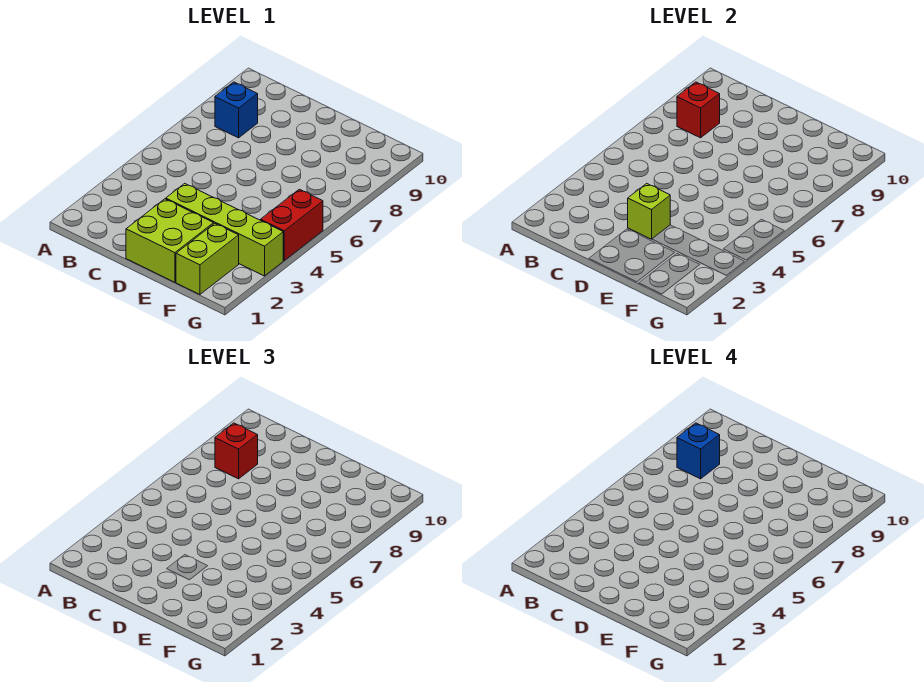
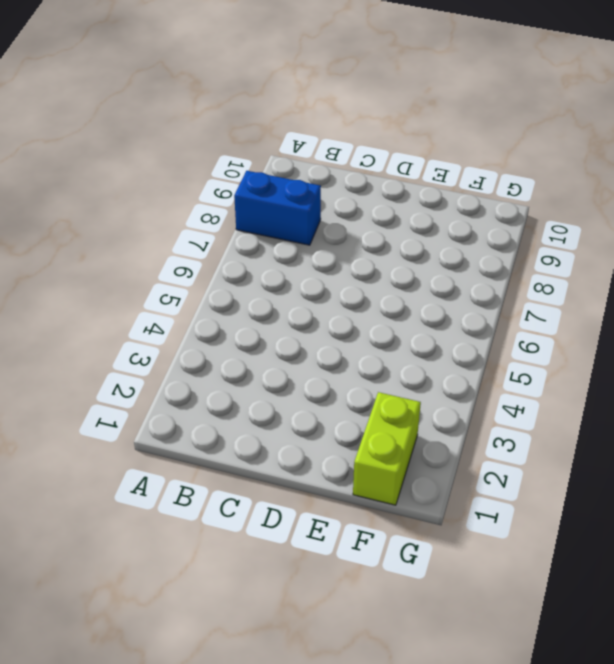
blue brick A8:B8 level 1 -> blue brick B8 level 1
none -> lime brick D1:E2 level 1
none -> lime brick D3:G3 level 1

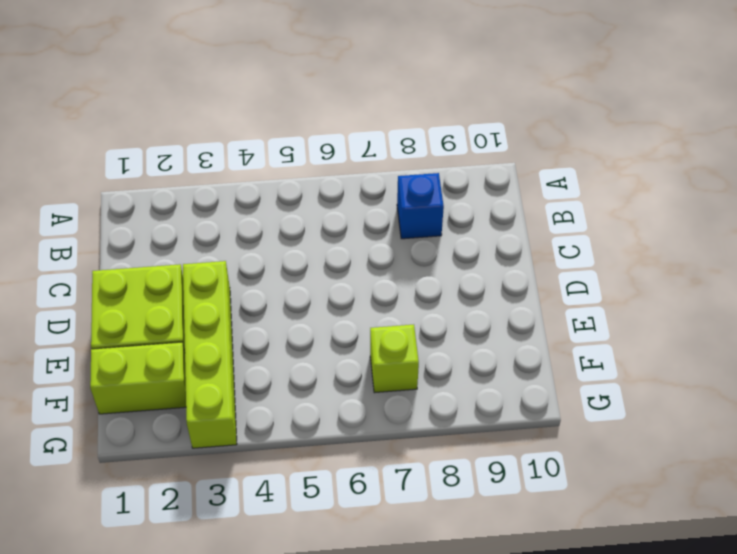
lime brick F7 level 1 -> lime brick D3 level 2
none -> red brick G4:G5 level 1
none -> red brick B8 level 2

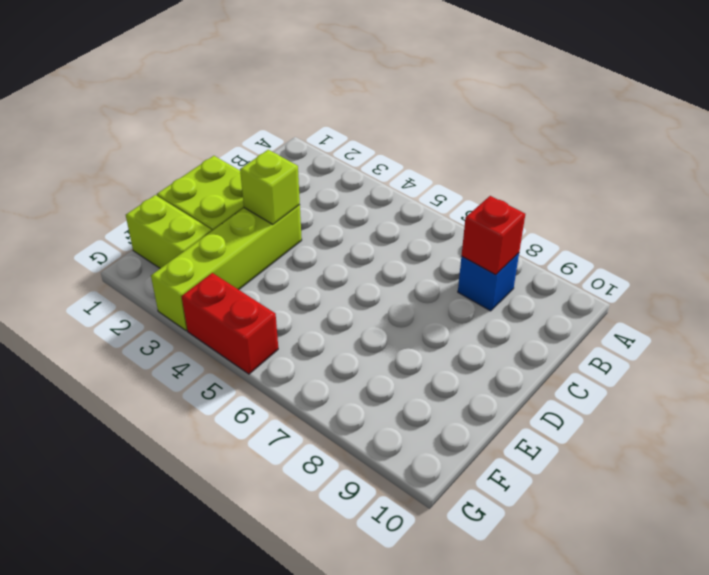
none -> red brick B8 level 3
none -> blue brick B8 level 4

